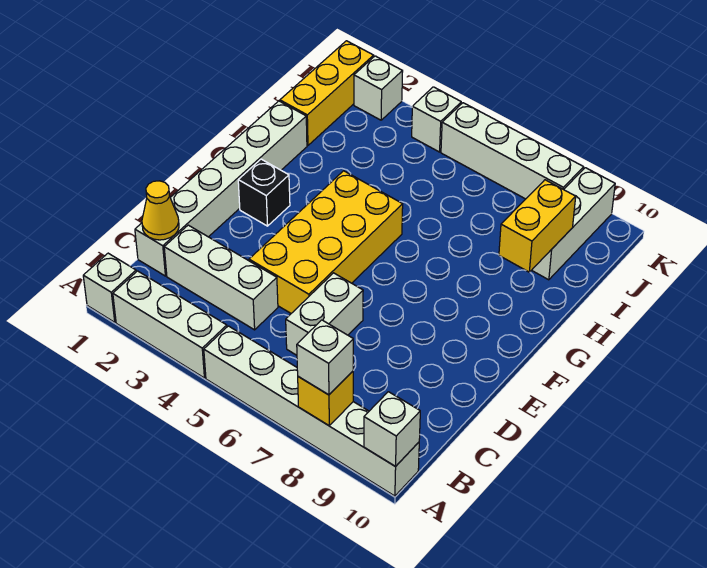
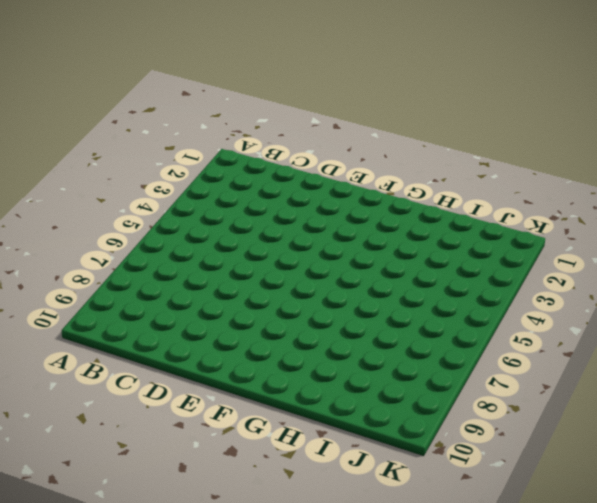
none -> white brick A1 level 1
none -> white brick A2:A4 level 1
none -> white brick A5:A10 level 1

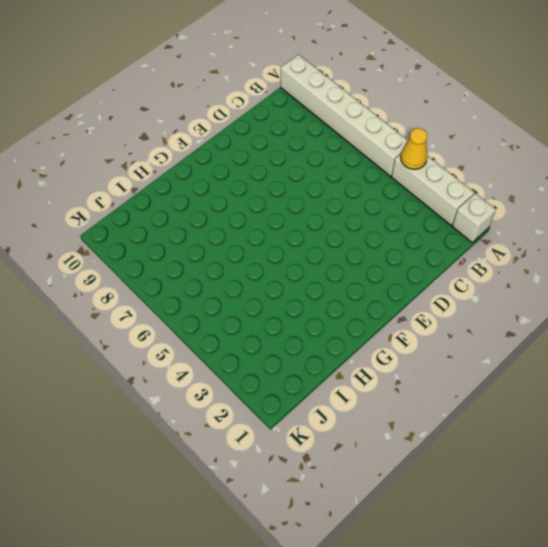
yellow cone A4 level 2 -> yellow cone C1 level 2
none -> white brick C1:H1 level 1
none -> white brick C2:C4 level 1
none -> white brick C6:D6 level 1

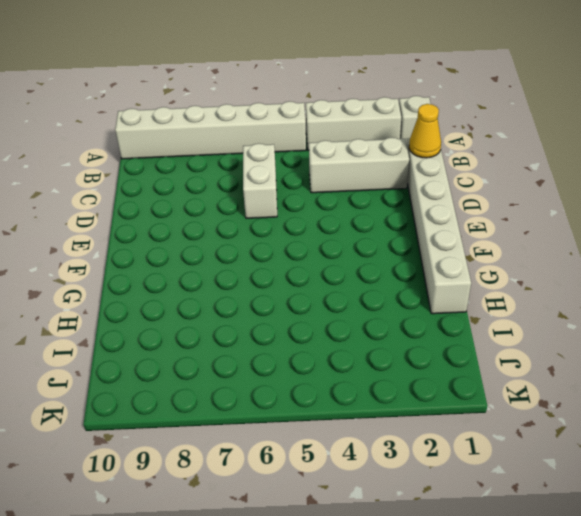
none -> yellow brick D4:G5 level 1
none -> black brick F2 level 1
none -> yellow brick I1:K1 level 1

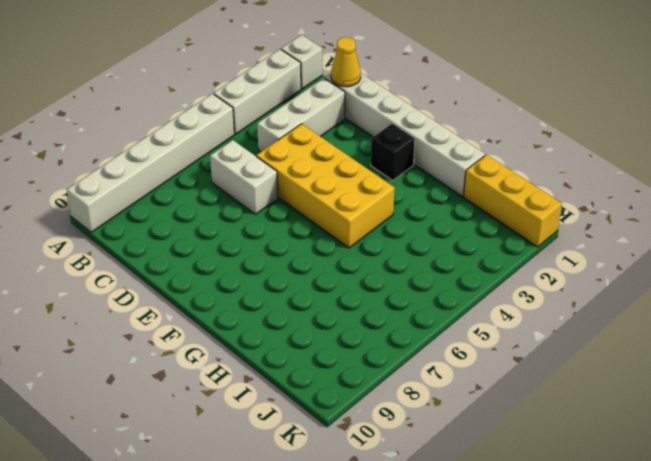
none -> white brick I9:K9 level 1
none -> white brick K2 level 1
none -> white brick K4 level 1

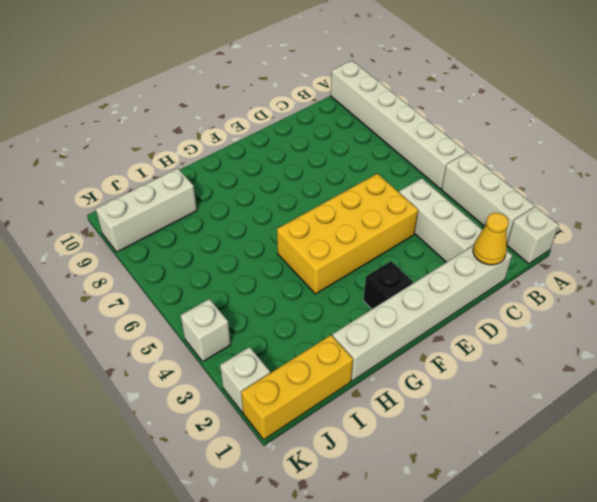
none -> white brick C6:D6 level 1
none -> white brick K5:K8 level 1
none -> yellow brick A8 level 2

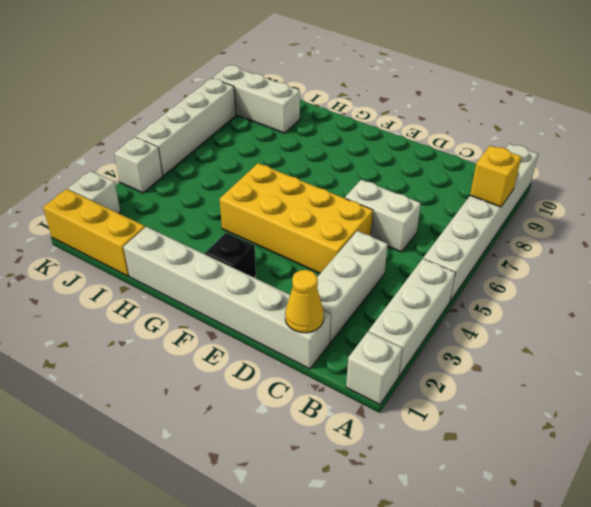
none -> white brick A10 level 2
none -> yellow brick H9:I9 level 2
none -> white brick A8 level 3

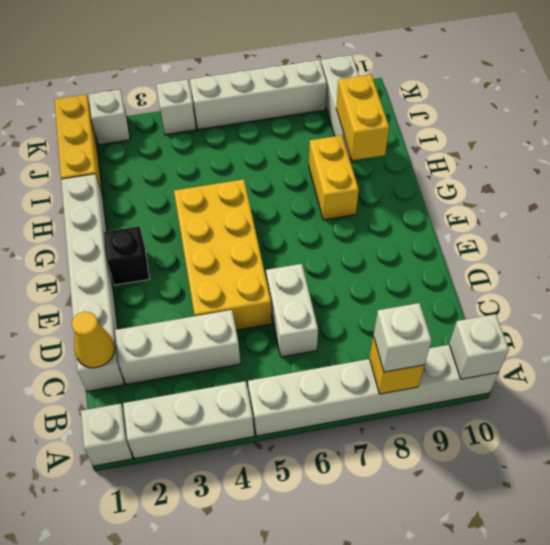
yellow brick G8:H8 level 1 -> none

